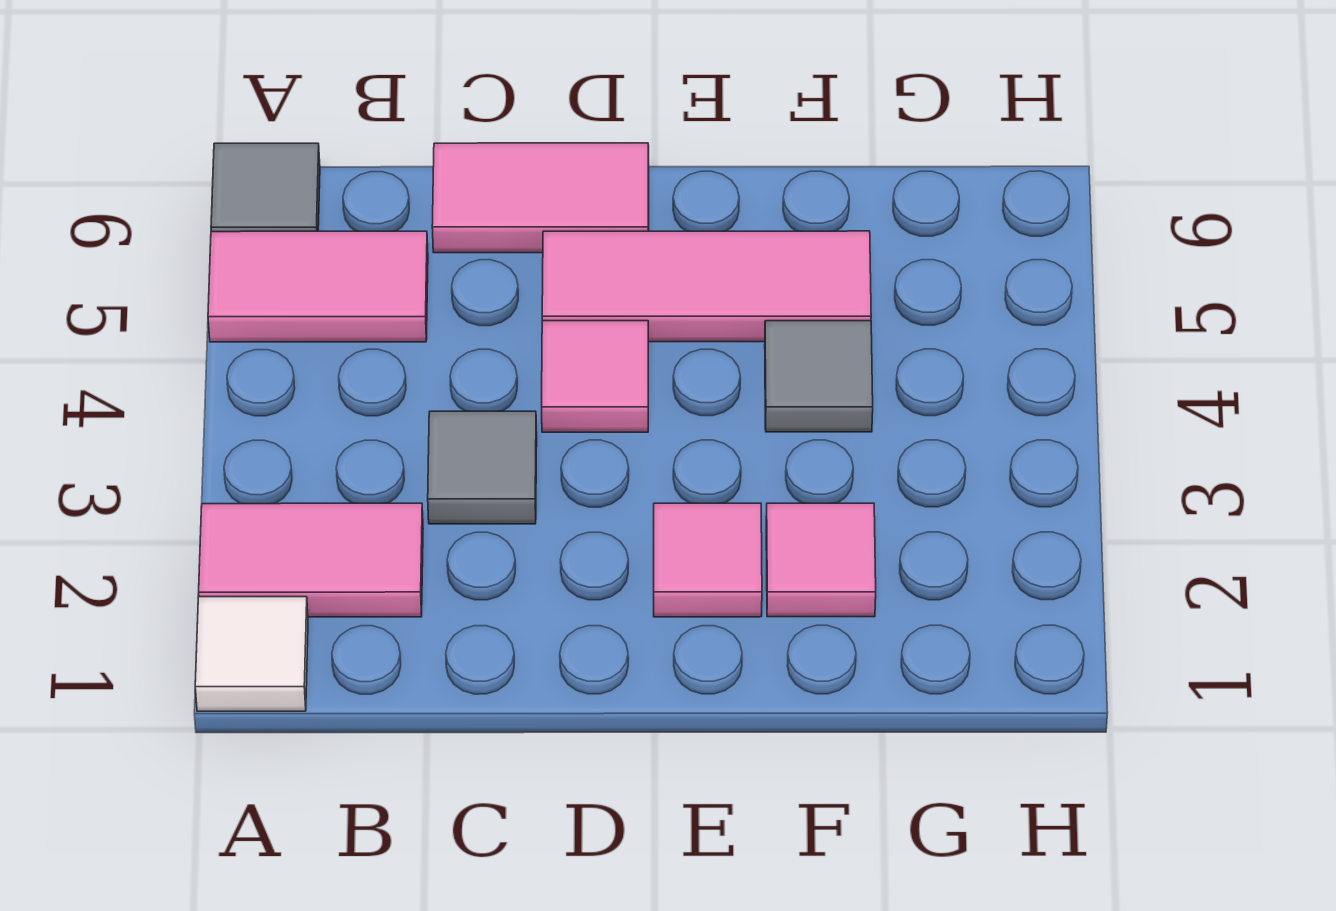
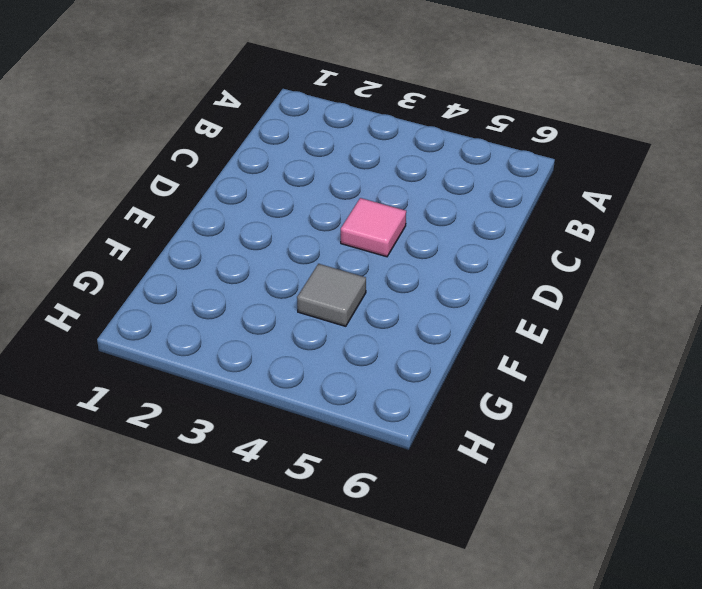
none -> white tile A1 level 1
none -> pink tile A2:B2 level 1

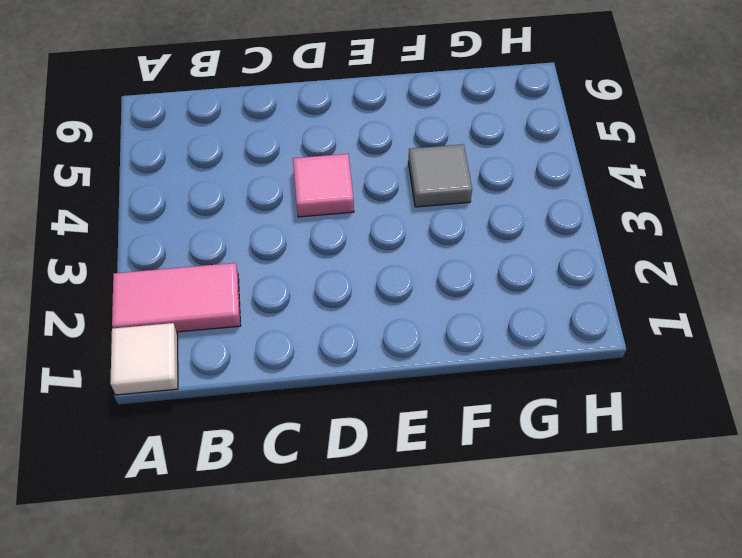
none -> pink tile A5:B5 level 1
none -> grey tile A6 level 1

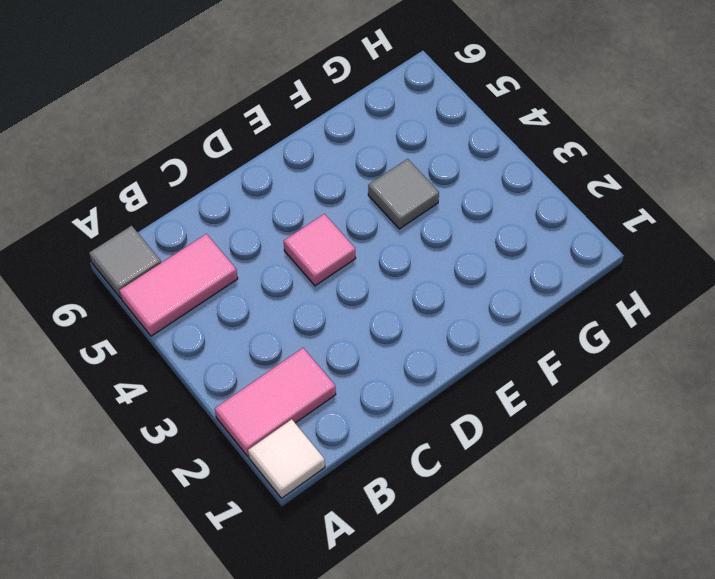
none -> grey tile C3 level 1
none -> pink tile C6:D6 level 1

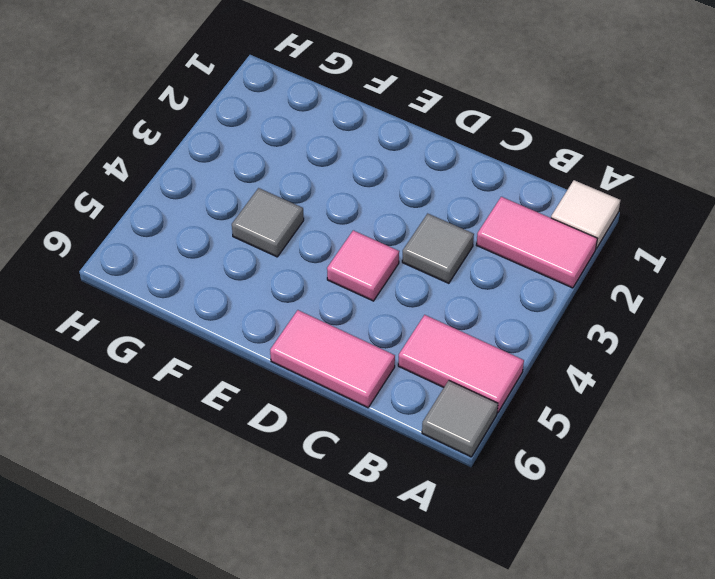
none -> pink tile D5:F5 level 1
none -> pink tile E2 level 1

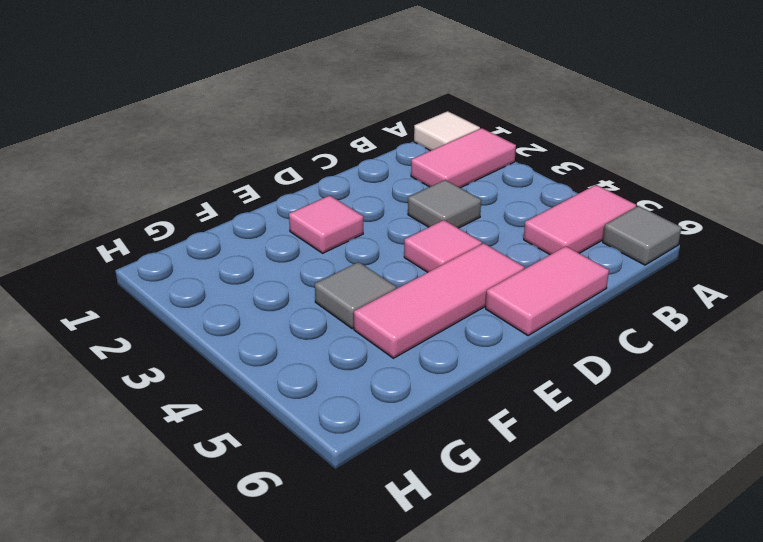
none -> pink tile F2 level 1

